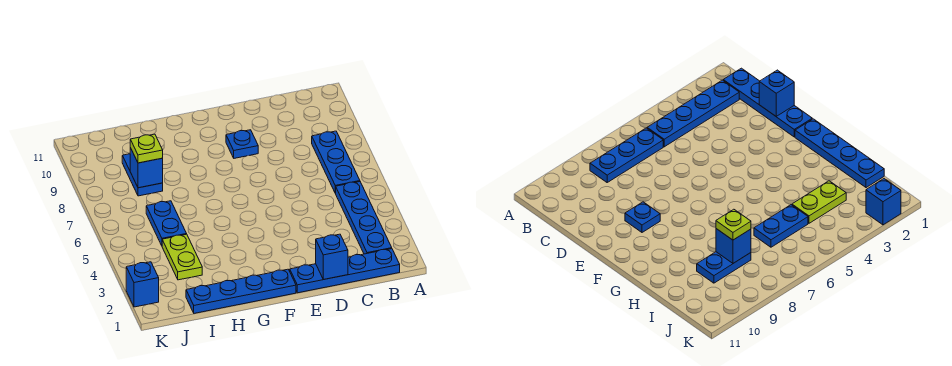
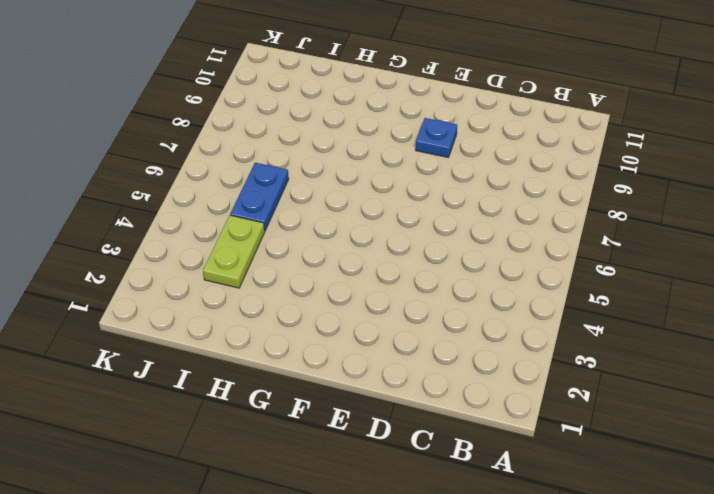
none -> blue plate B1:E1 level 1
none -> blue plate B2:B5 level 1
none -> blue plate B6:B8 level 1

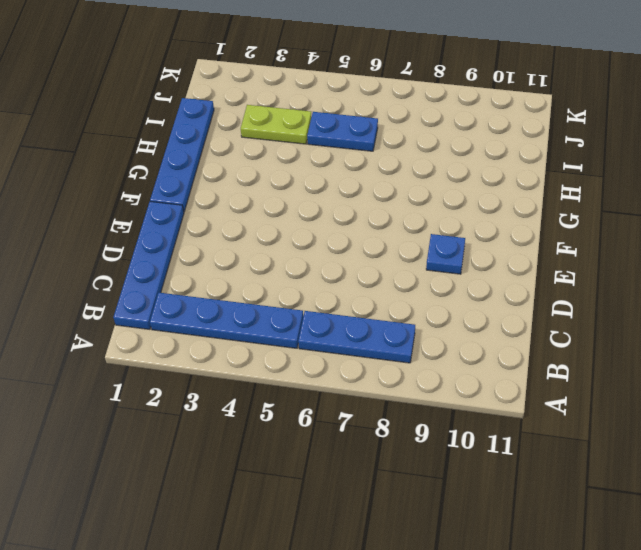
none -> blue plate I8:I9 level 1
none -> blue brick K2 level 1
none -> blue brick D1 level 2

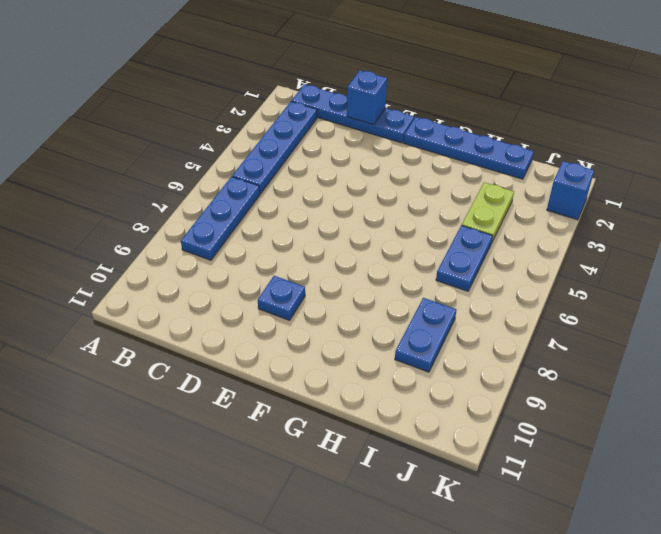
none -> blue brick I8 level 2
none -> lime plate I8 level 3

